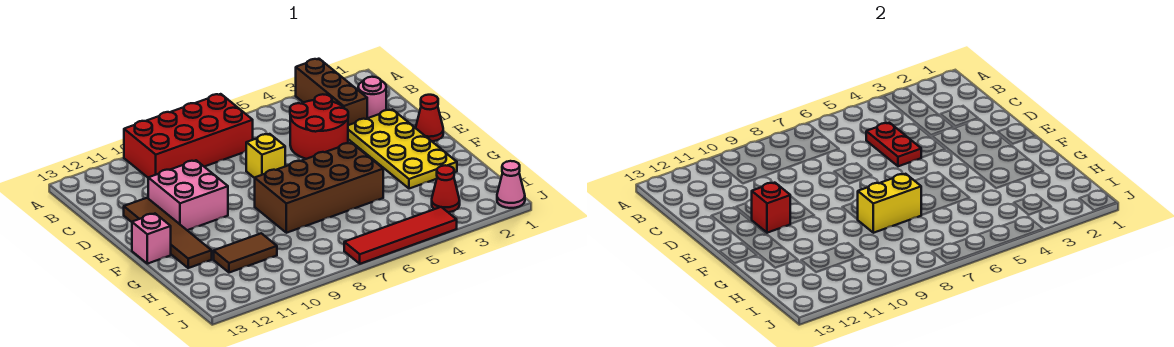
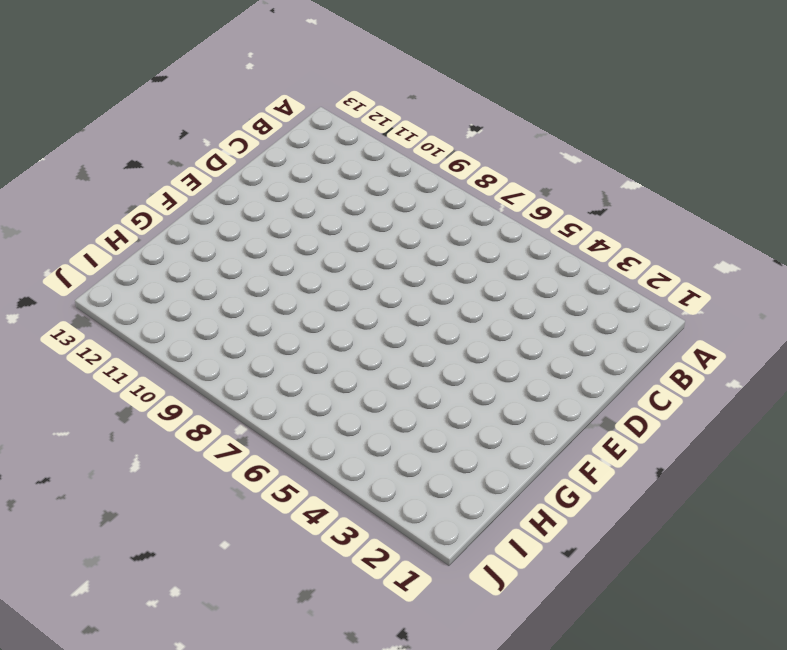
none -> brown brick A3:C3 level 1
none -> red brick A7:B10 level 1
none -> pink round brick C2 level 1

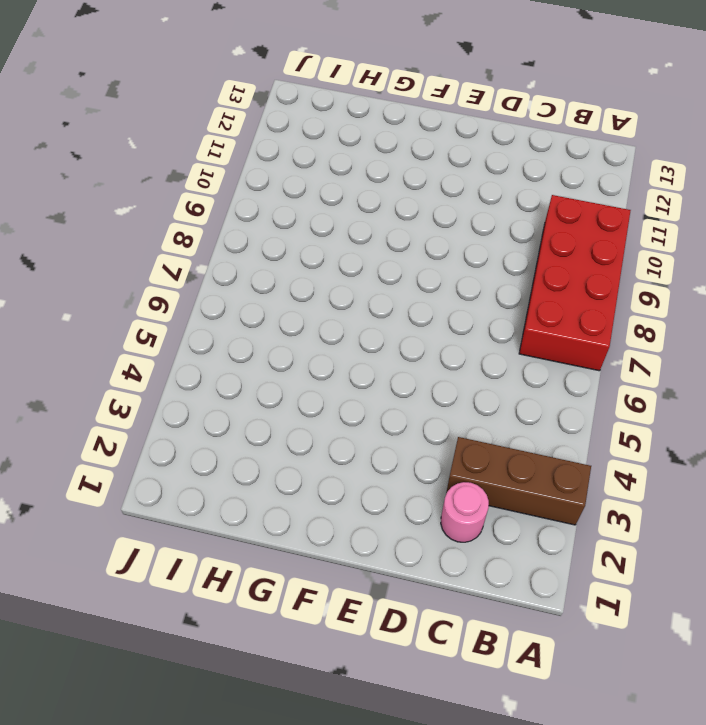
none -> red round brick C4:D5 level 1
none -> yellow plate D2:G3 level 1
none -> yellow brick D7 level 1

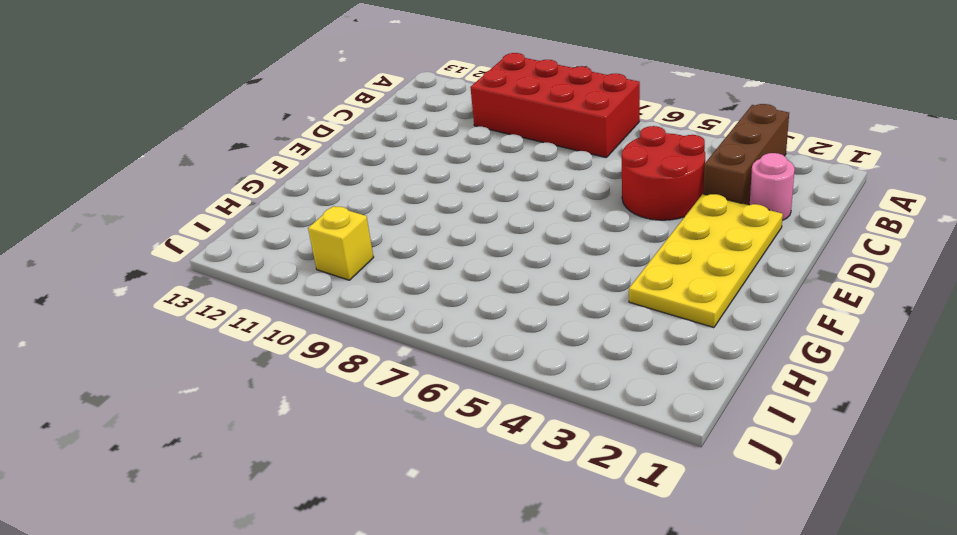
yellow brick I10 level 1 -> yellow brick D7 level 1
none -> pink brick D10:E11 level 1
none -> brown tile D12:G12 level 1
none -> red cone E1 level 1

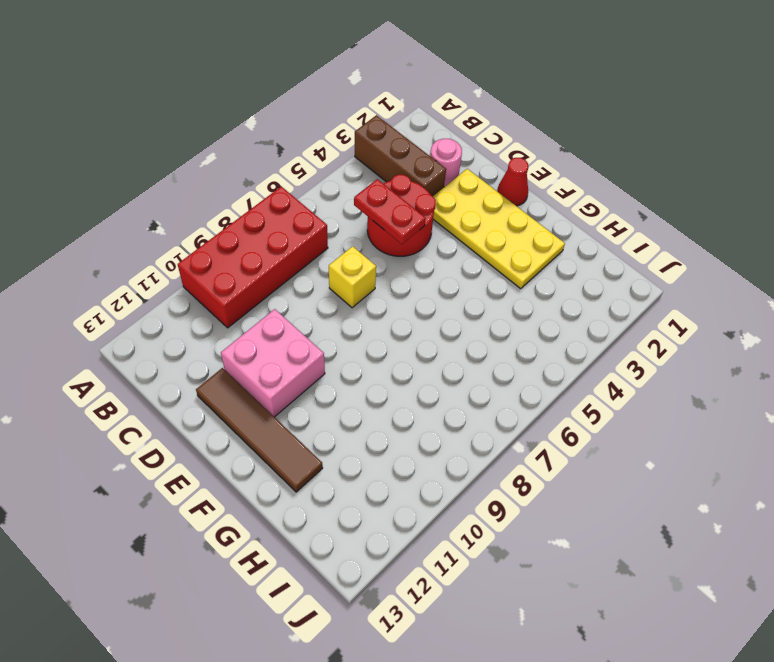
none -> brown brick F5:G8 level 1
none -> pink brick F13 level 1
none -> brown tile H10:H11 level 1

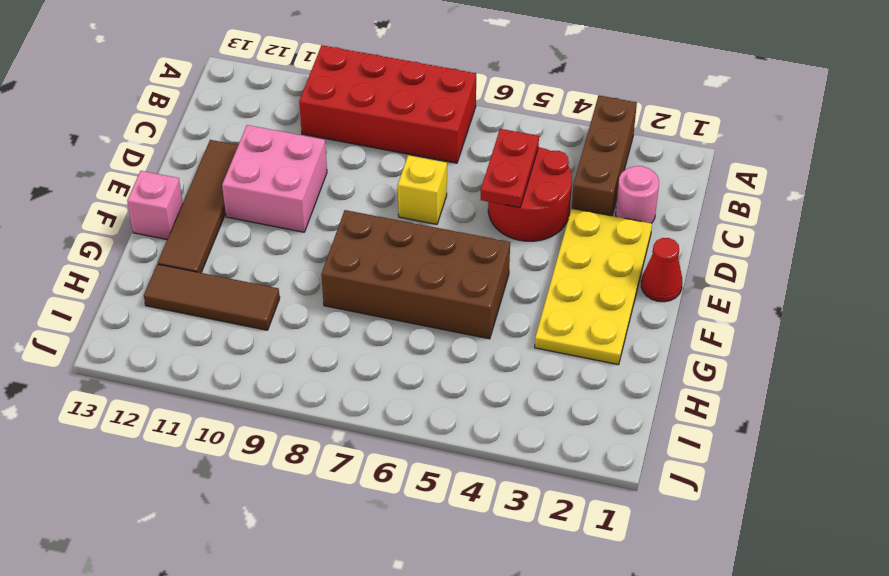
brown tile H10:H12 level 1 -> brown tile H10:H11 level 1
none -> red cone I3 level 1
none -> pink cone J1 level 1
none -> red tile J4:J7 level 1

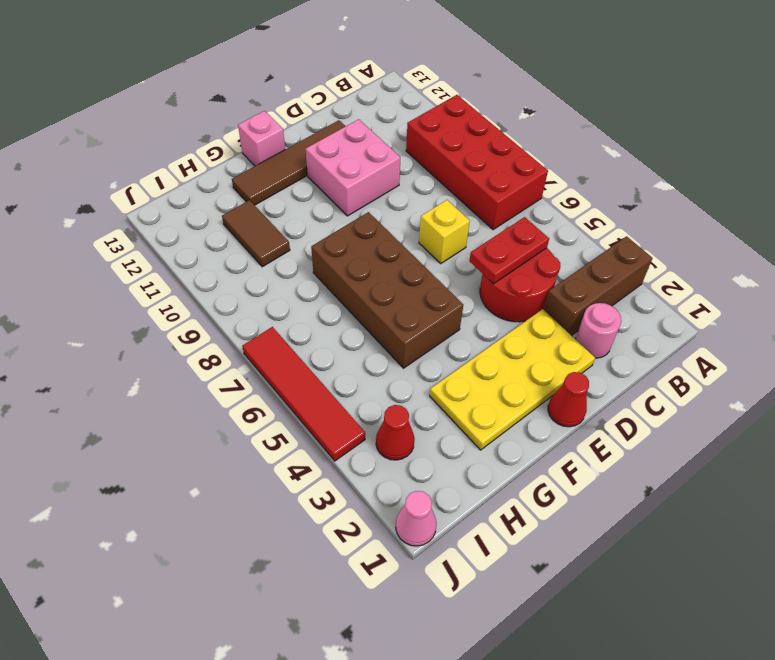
none -> red brick E11 level 2
none -> yellow brick G7:G8 level 2

